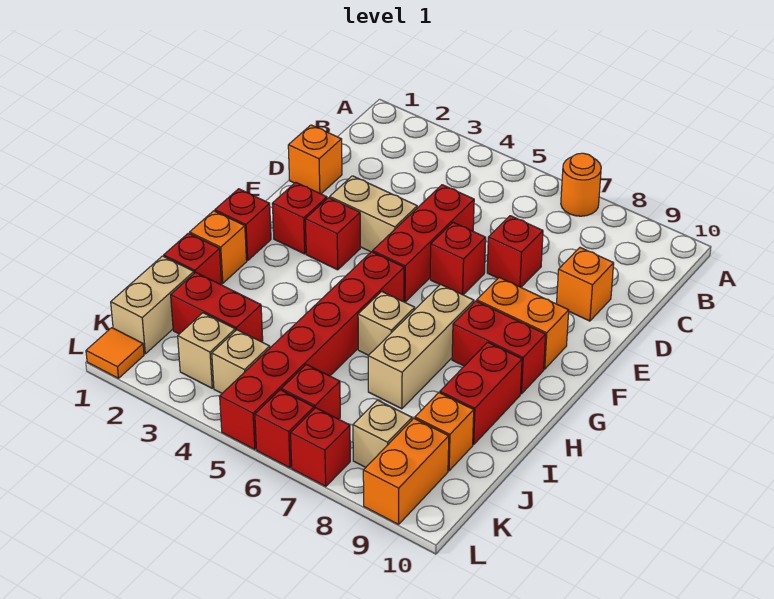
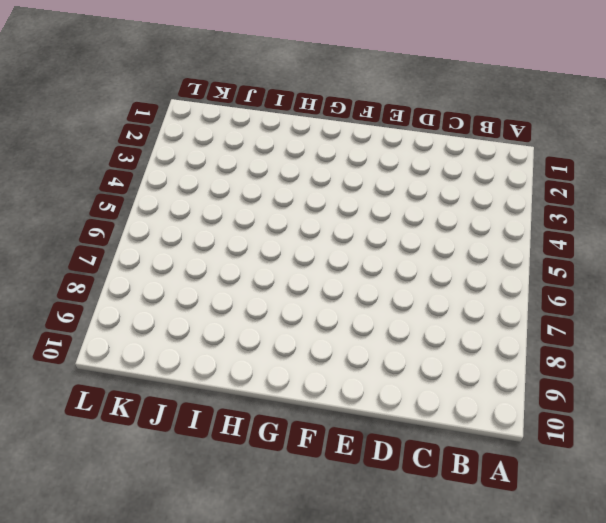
none -> orange round brick A7 level 1
none -> orange brick D1 level 1
none -> red brick D5:F5 level 1

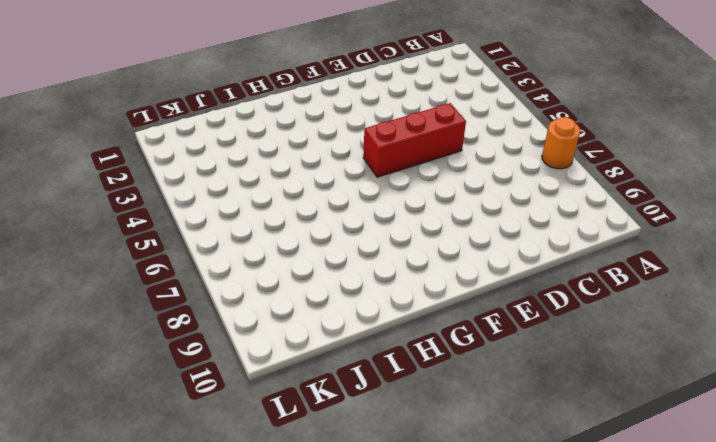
none -> orange brick D1 level 1
none -> red brick D7 level 1
none -> orange brick D9 level 1

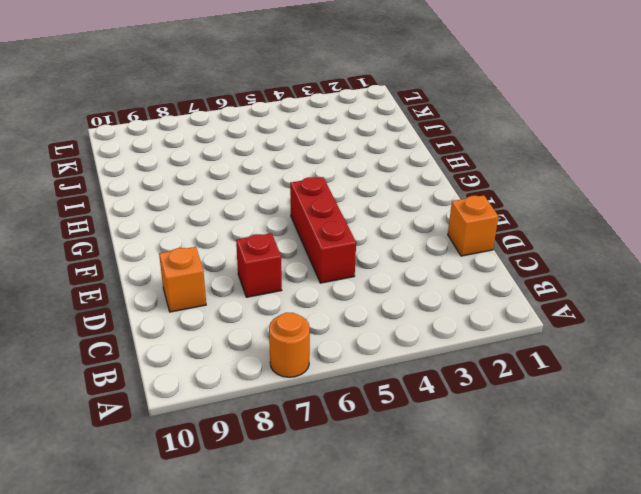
none -> tan brick E3:E4 level 1
none -> red brick E6 level 1
none -> red brick F2 level 1

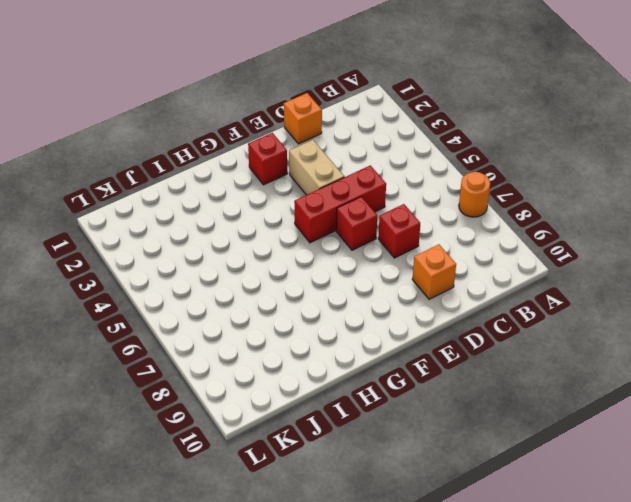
none -> red brick F3 level 1
none -> orange brick F8:F9 level 1
none -> red brick G1 level 1

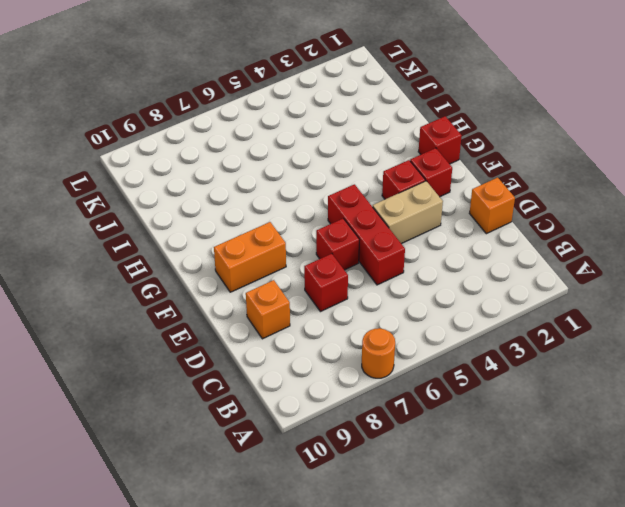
none -> red brick G5:L5 level 1
none -> tan brick G7:I7 level 1
none -> red brick G8:G9 level 1

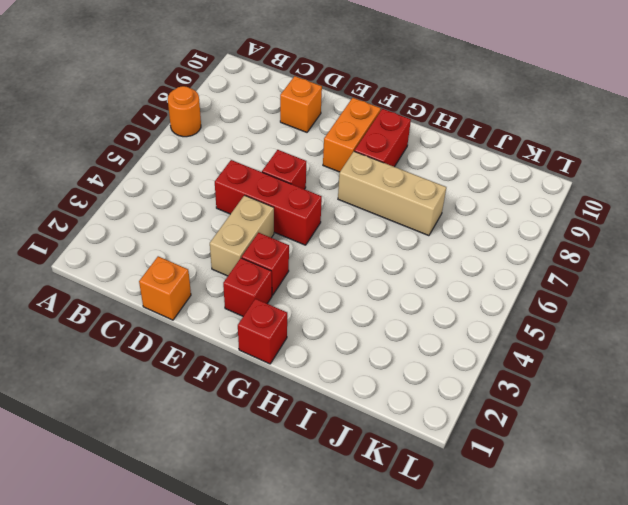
none -> red brick D7 level 1
none -> red brick G5:L5 level 1
none -> orange brick H1 level 1

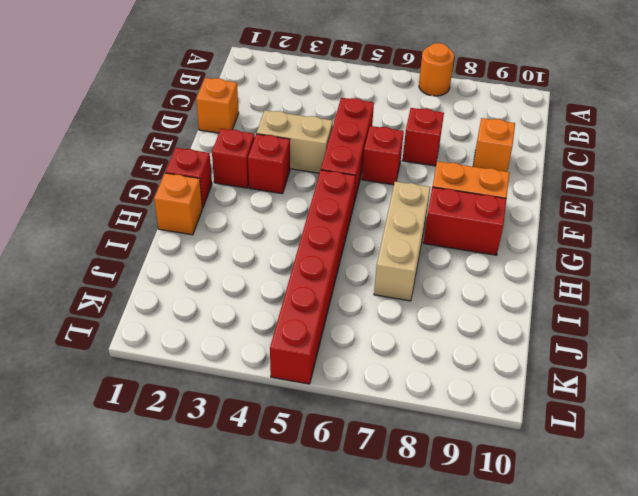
none -> tan brick H6 level 1
none -> red brick H9:I9 level 1
none -> red brick I1 level 1

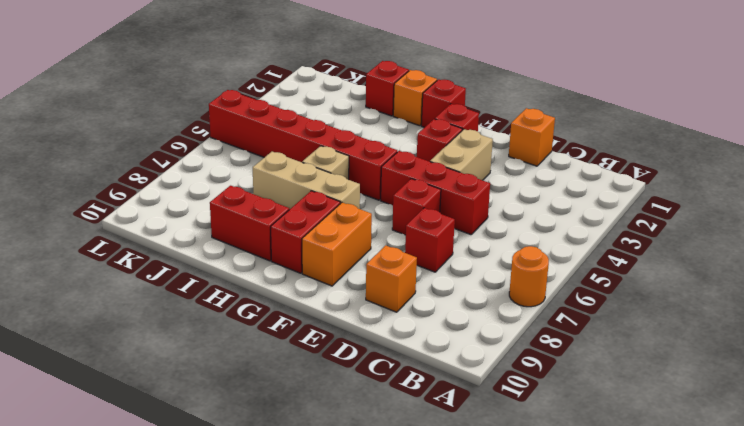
none -> tan brick J1:K1 level 1
none -> red brick J2:J3 level 1
none -> orange brick J9 level 1

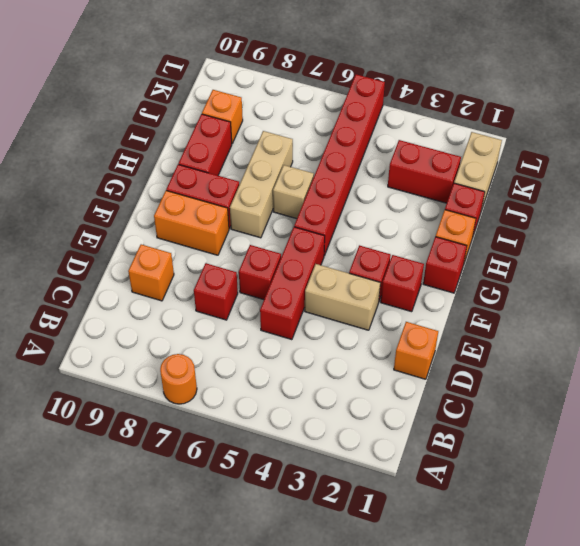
none -> tan brick K3 level 1
none -> tan brick K4 level 1
none -> red brick K6 level 1

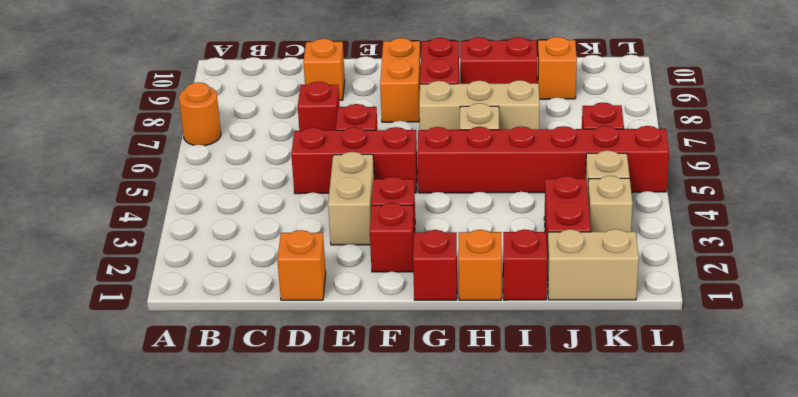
none -> tan brick K8 level 1
none -> orange brick K9:L9 level 1
none -> orange tile L1 level 1

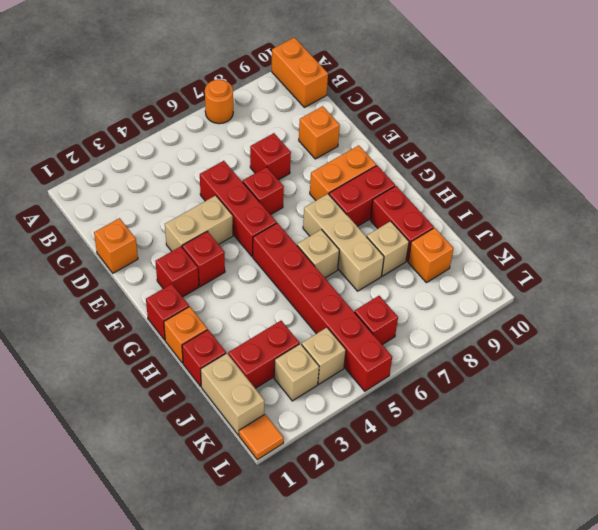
orange brick A10:B10 level 1 -> orange brick K9:L9 level 1
tan brick I8 level 1 -> tan brick K8 level 1
none -> red brick L6 level 1
none -> red brick L7 level 1

